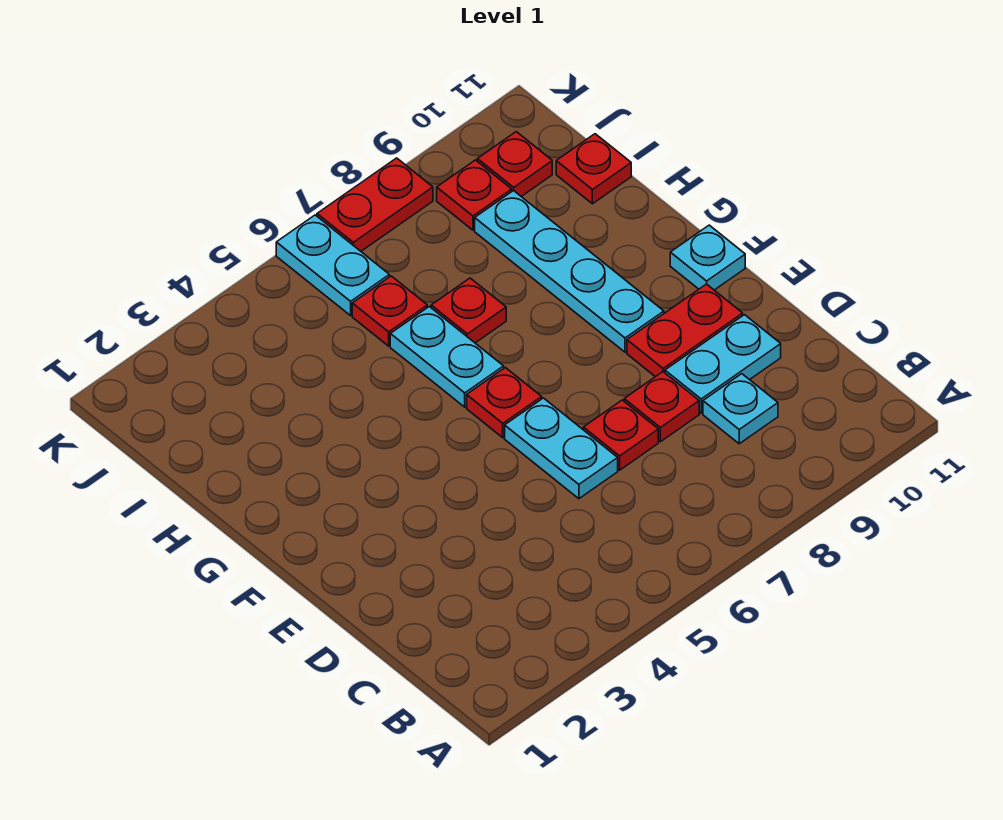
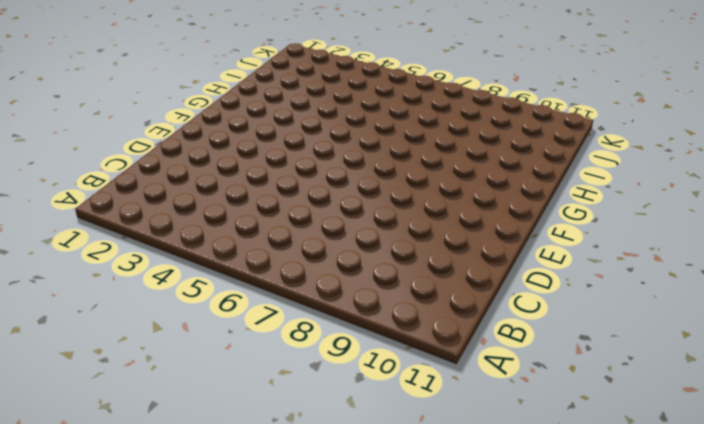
none -> cyan plate C9 level 1
none -> cyan plate D6:E6 level 1
none -> red plate D7 level 1

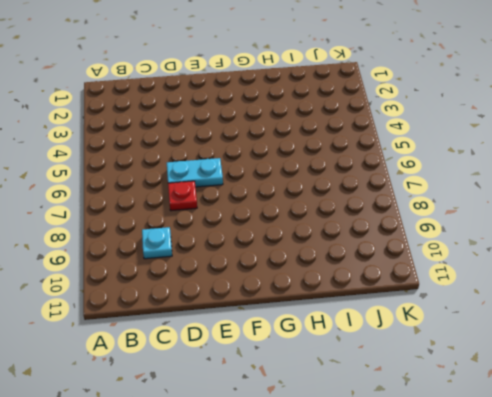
none -> red plate D8 level 1
none -> cyan plate D9:D10 level 1
none -> red plate E9:E10 level 1

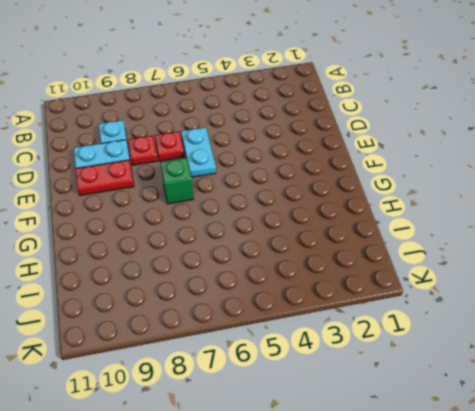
green brick F7 level 1 -> none
none -> red plate F6 level 1
none -> cyan plate F9:I9 level 1
none -> cyan plate F11 level 1

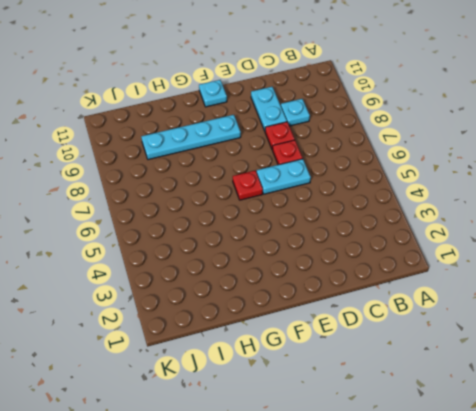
none -> red plate E9:E10 level 1
none -> cyan plate G6:H6 level 1
none -> red plate H7 level 1

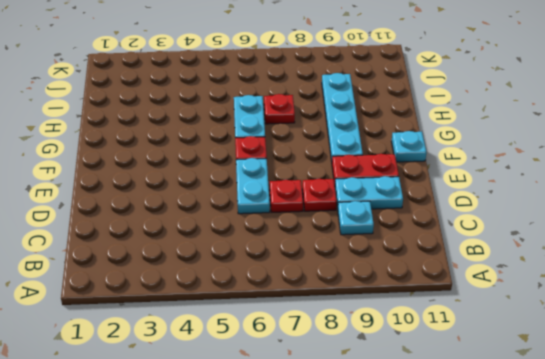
none -> red plate I6 level 1
none -> red plate I11 level 1
none -> cyan plate J6:K6 level 1

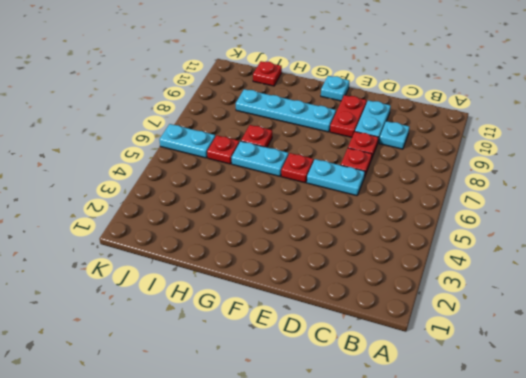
none -> red plate J9 level 1
none -> red plate J10 level 1
none -> red plate K7:K8 level 1

